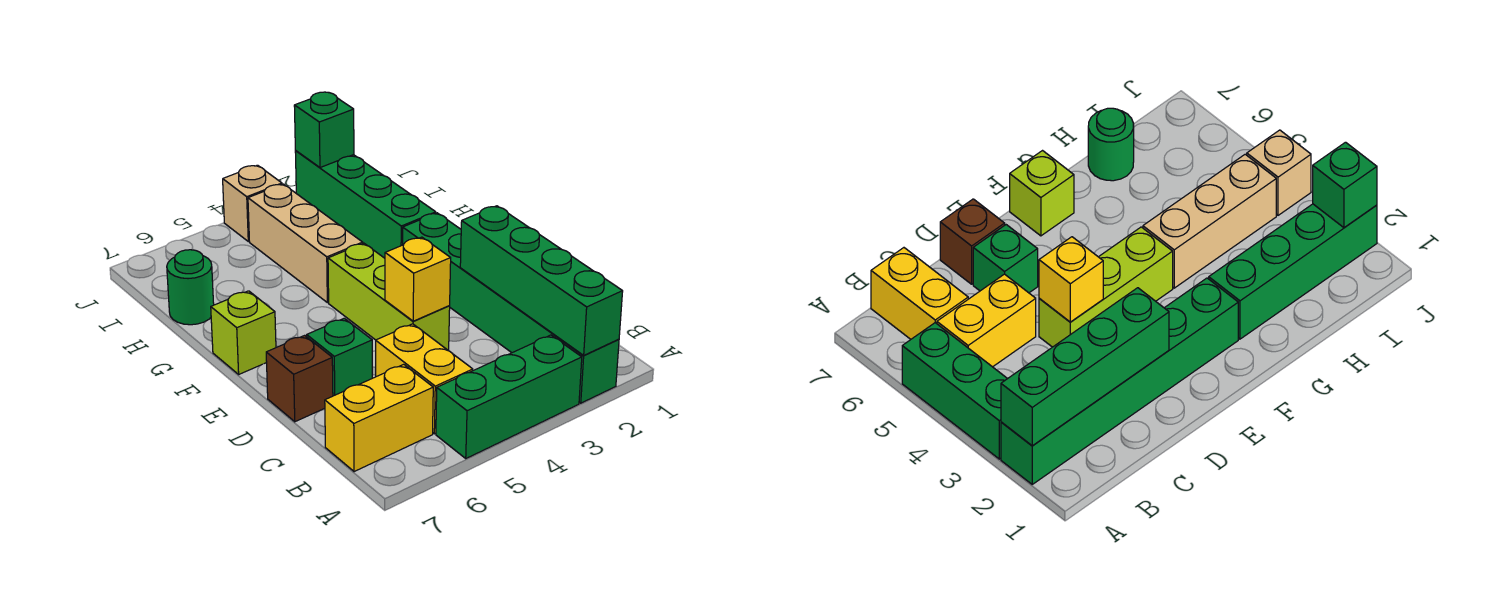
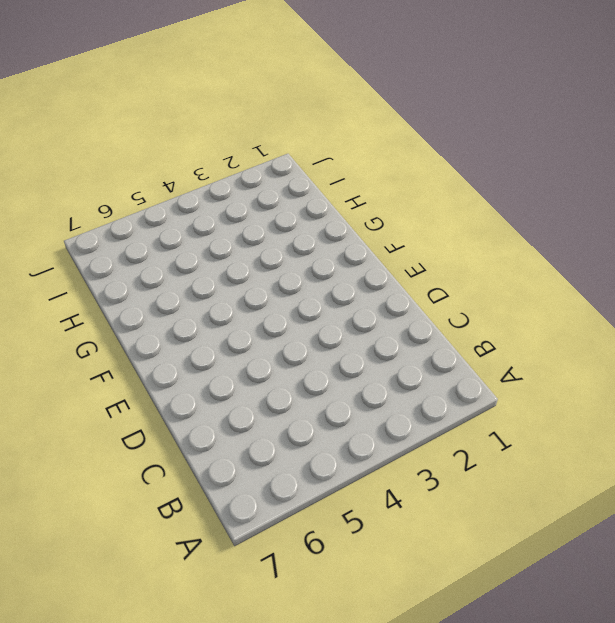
none -> green brick A2:F2 level 1
none -> green brick A3:A5 level 1
none -> yellow brick B5:C5 level 1

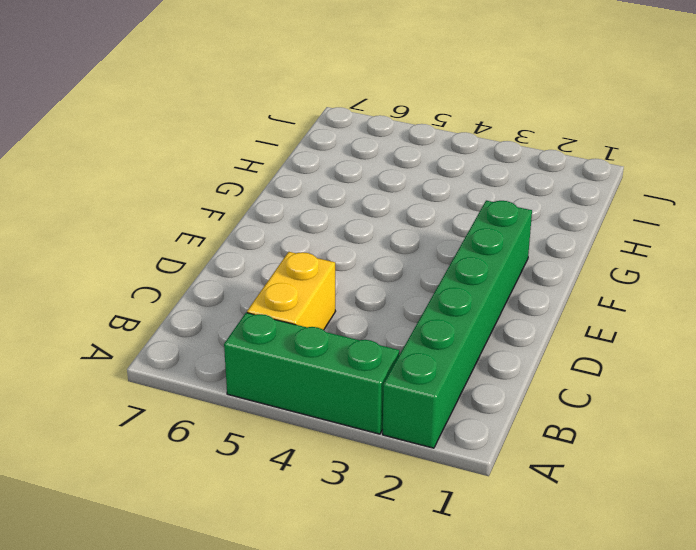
none -> yellow brick B6:B7 level 1
none -> lime brick D4:F4 level 1
none -> green brick D6 level 1

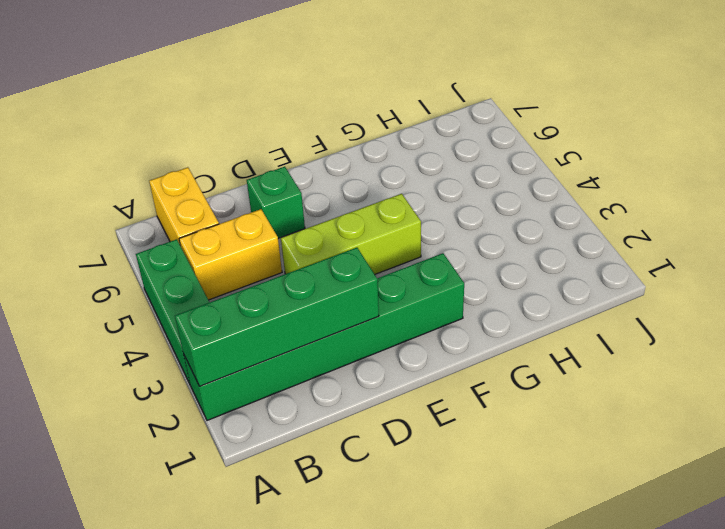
none -> brown brick D7 level 1
none -> lime brick F7 level 1
none -> green brick G2:J2 level 1

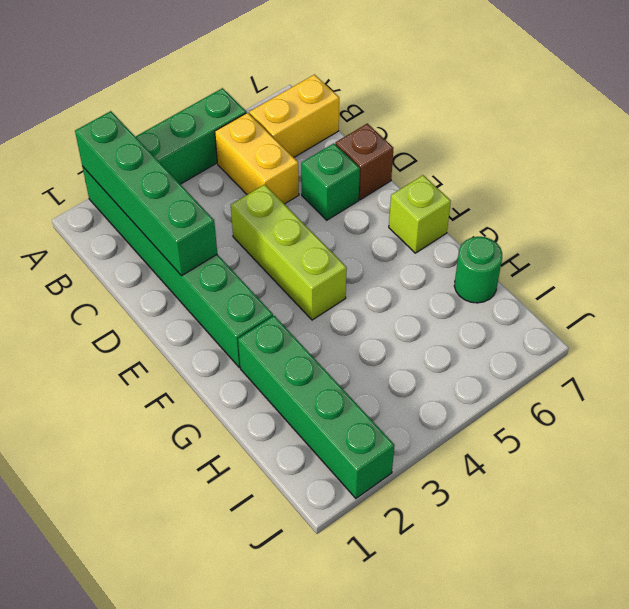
none -> tan brick G4:I4 level 1
none -> tan brick J4 level 1
none -> yellow brick D4 level 2

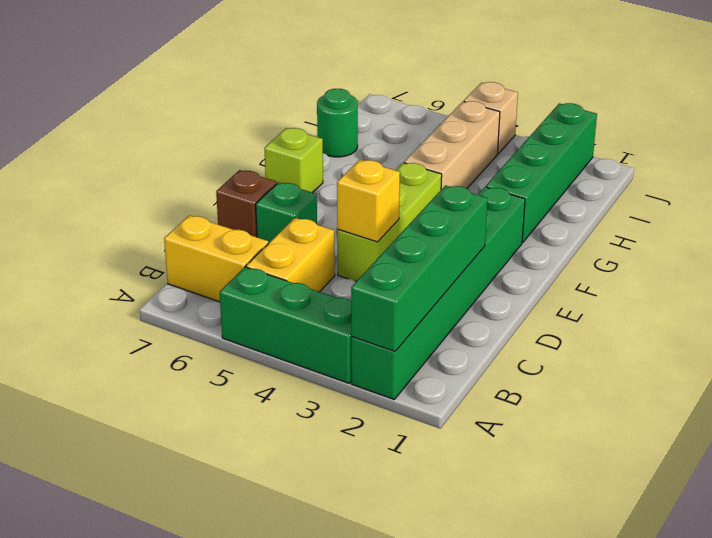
none -> green brick J2 level 2

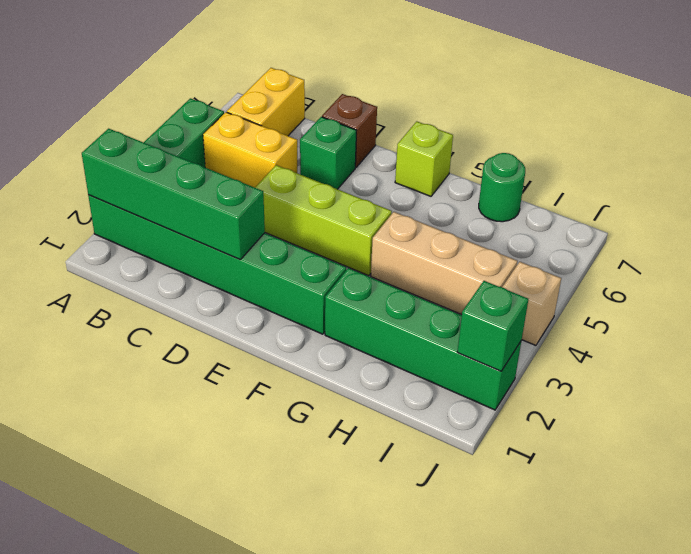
none -> yellow brick D4 level 2

